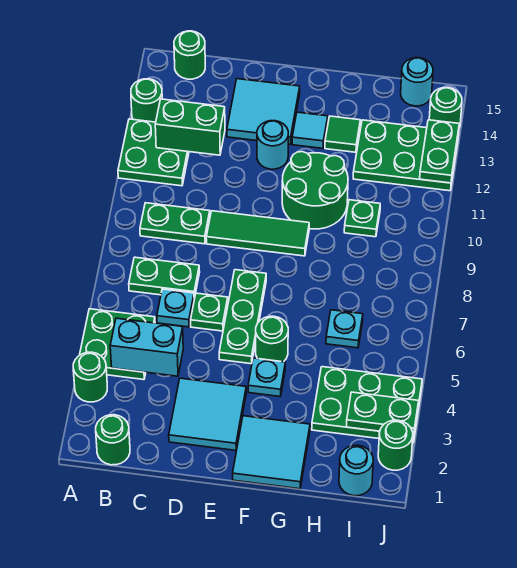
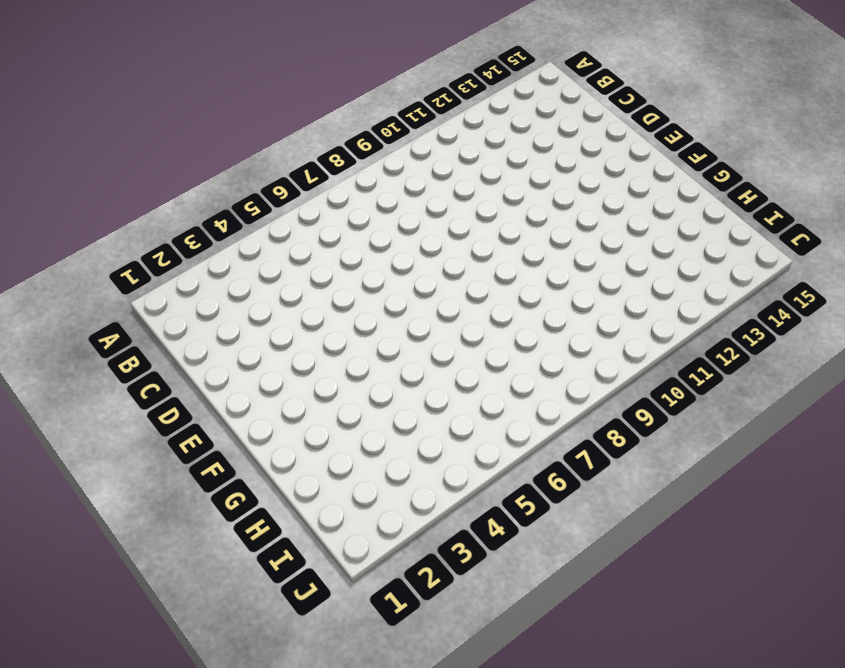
none -> green round brick A3 level 1
none -> green plate A4:B5 level 1
none -> green plate A11:B12 level 1
none -> green round brick A13 level 1

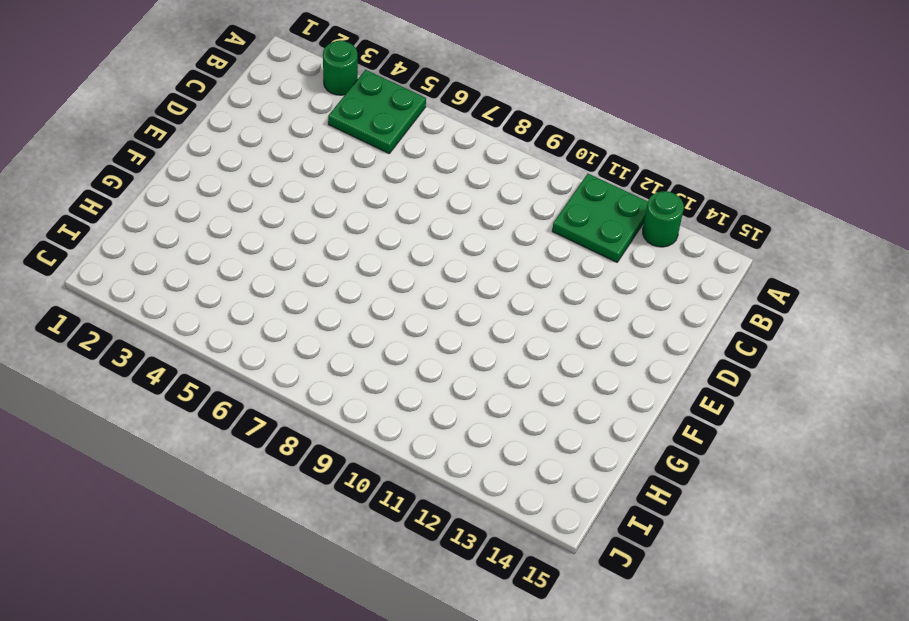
none -> green round brick B1 level 1
none -> green plate B7:C7 level 1
none -> green plate B9:C9 level 1
none -> green round brick B15 level 1

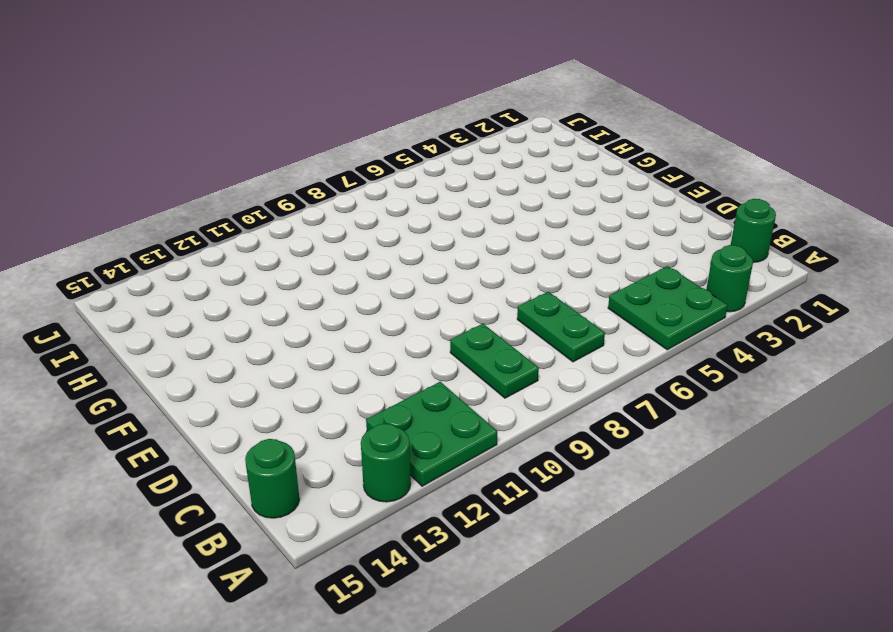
none -> cyan plate C6 level 1
none -> cyan tile D2:E3 level 1
none -> green plate D6 level 1
none -> green tile D9:F9 level 1

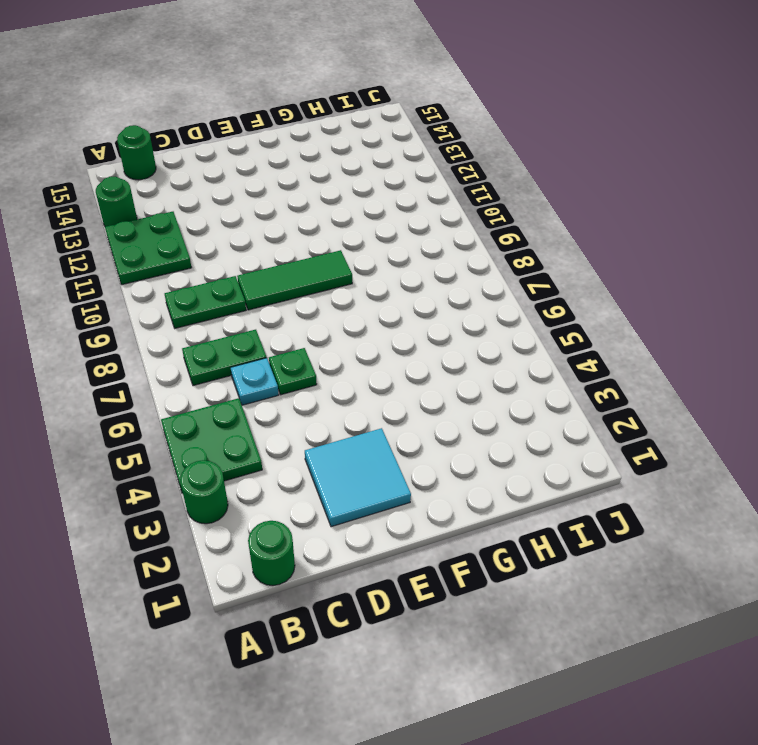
none -> cyan tile D13:E14 level 1
none -> green plate E5:E7 level 1
none -> cyan round brick E12 level 1
none -> cyan tile F1:G2 level 1

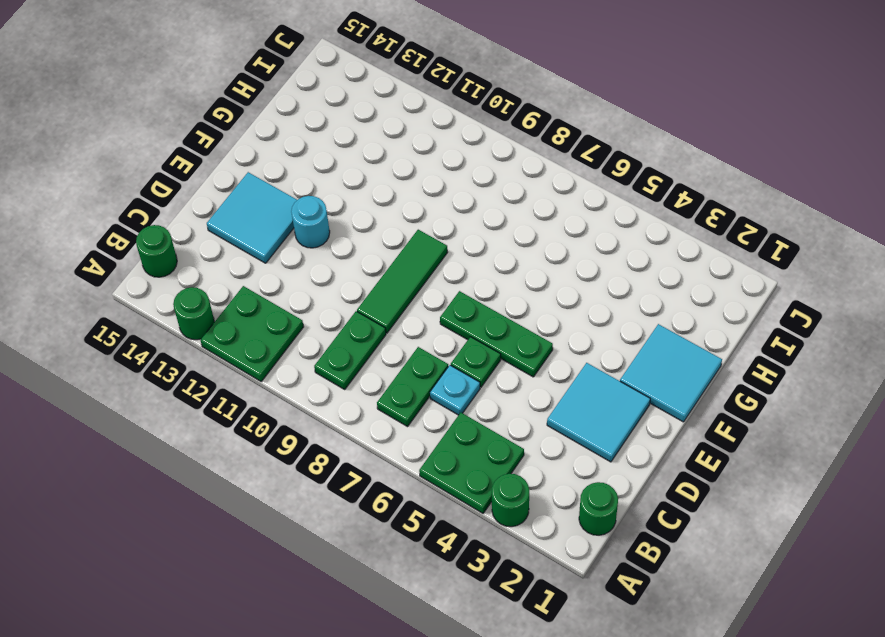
none -> cyan plate F4 level 1
none -> green round brick F5 level 1
none -> green round brick F10:G11 level 1
none -> cyan tile F13 level 1

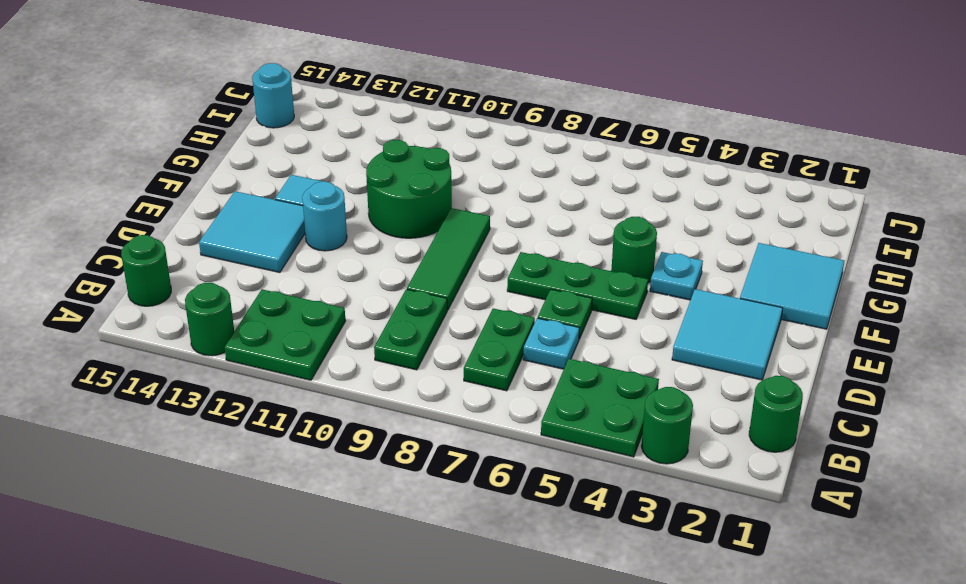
none -> green tile G13 level 1
none -> green plate H3:J4 level 1
none -> cyan plate H6 level 1
none -> green plate H10 level 1

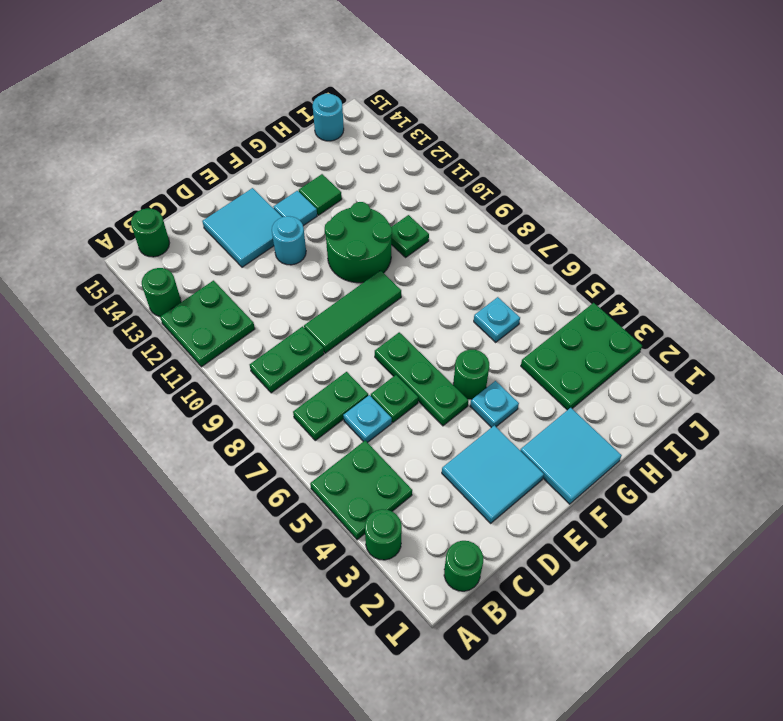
none -> green plate H12:J13 level 1
none -> cyan round brick I1 level 1
none -> green round brick J2 level 1
none -> green round brick J14 level 1

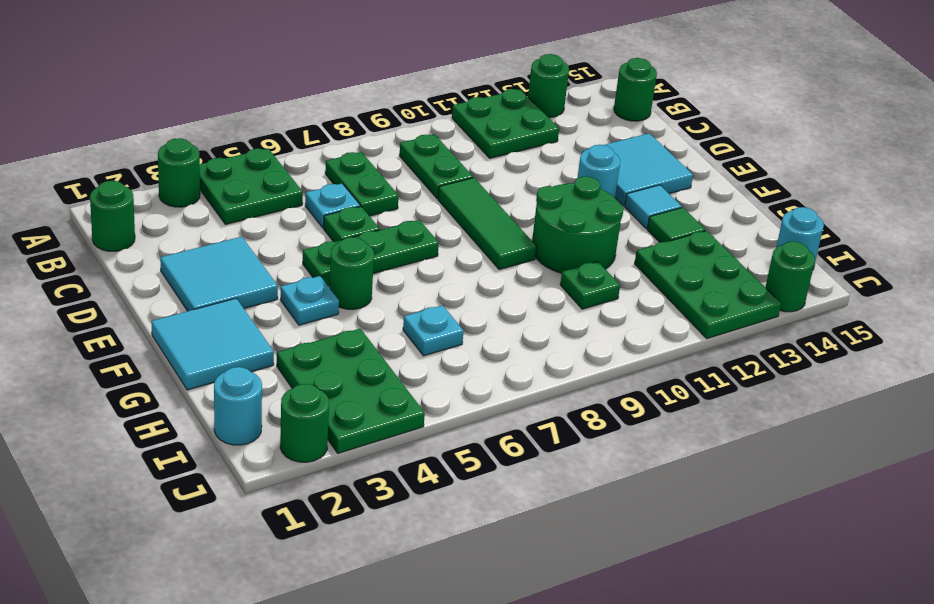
none -> cyan brick B4:C4 level 2
none -> green brick B12:C12 level 2
none -> green plate I3:J3 level 2
none -> green plate J12:J13 level 2

